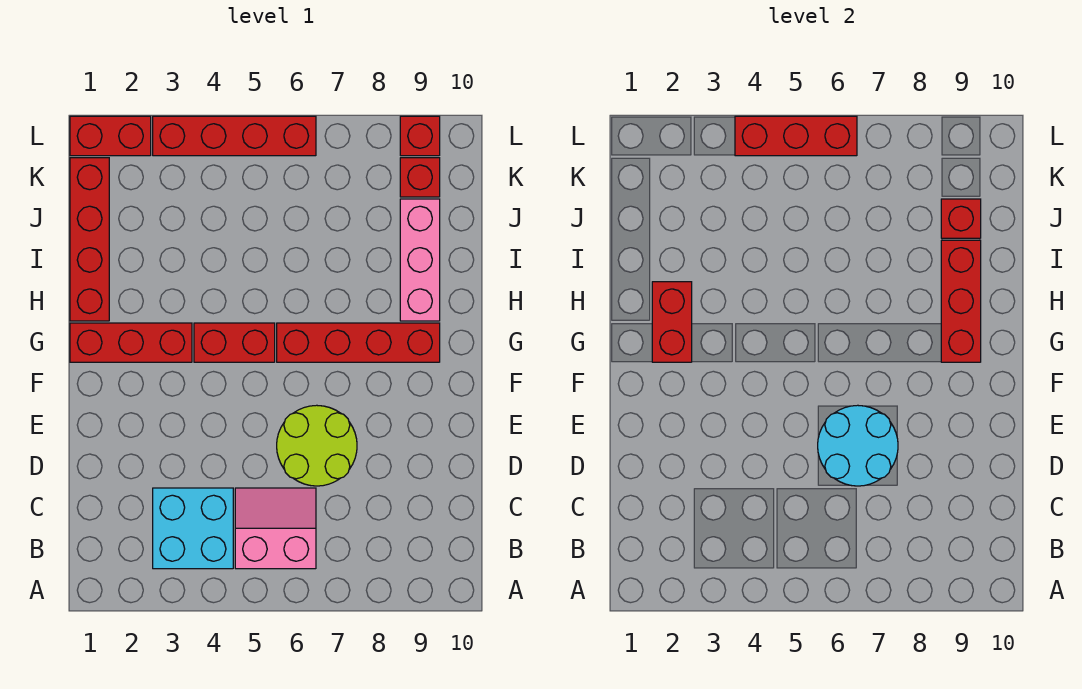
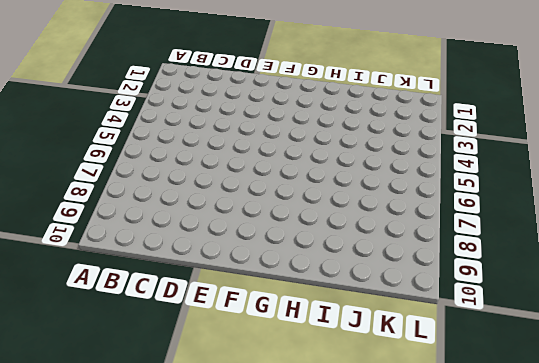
none -> cyan brick B3:C4 level 1
none -> pink slope B5:C6 level 1 top B
none -> lime round brick D6:E7 level 1

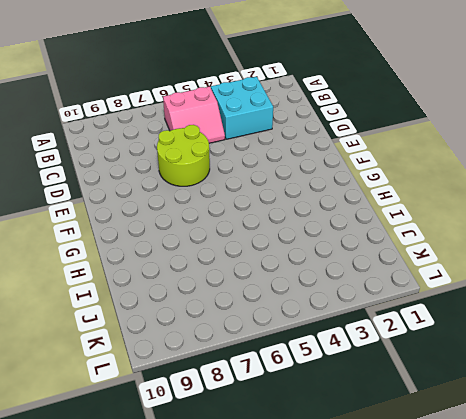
none -> red brick G1:G3 level 1
none -> red brick G4:G5 level 1
none -> red brick G6:G9 level 1

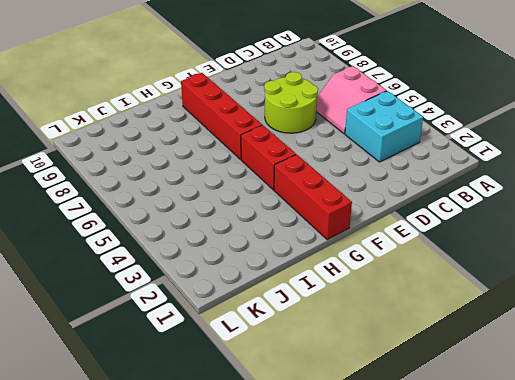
none -> red brick H1:K1 level 1
none -> pink brick H9:J9 level 1
none -> red brick K9 level 1

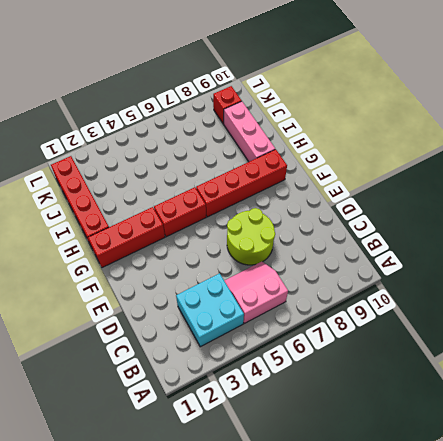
none -> red brick L1:L2 level 1
none -> red brick L3:L6 level 1
none -> red brick L9 level 1

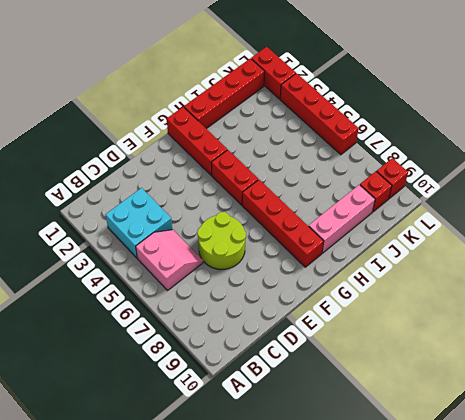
none -> cyan round brick D6:E7 level 2
none -> red brick G2:H2 level 2
none -> red brick G9:I9 level 2

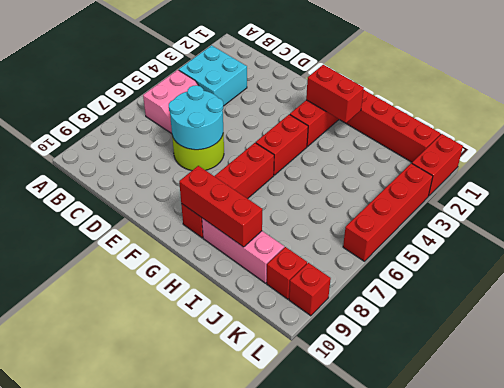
none -> red brick J9 level 2
none -> red brick L4:L6 level 2

